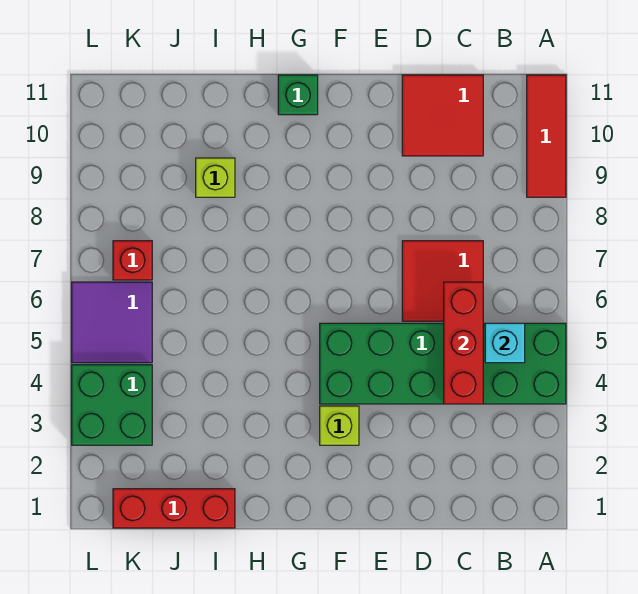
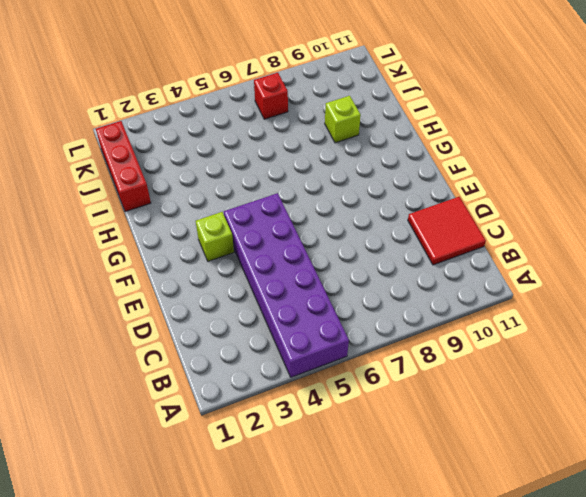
purple brick A4:F5 level 1 -> green brick A4:F5 level 1
none -> red tile A9:A11 level 1
none -> red tile C6:D7 level 1
none -> green brick G11 level 1

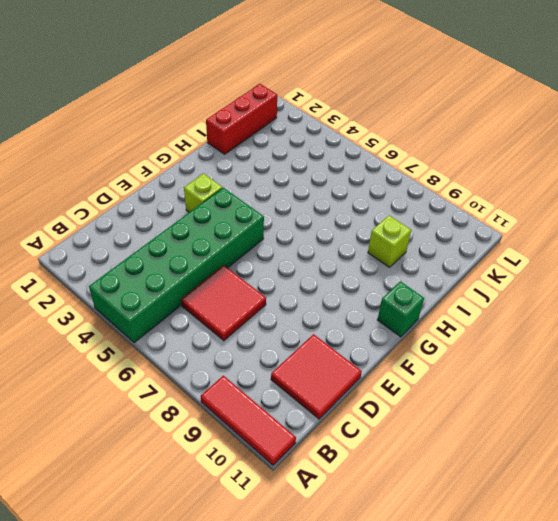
none -> green brick K3:L4 level 1
none -> purple tile K5:L6 level 1
none -> red brick K7 level 1

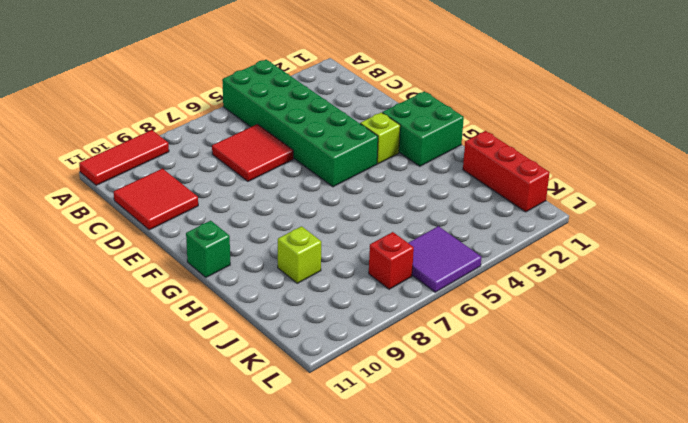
green brick F1:G2 level 1 -> green brick K3:L4 level 1
none -> cyan brick B5 level 2
none -> red brick C4:C6 level 2

